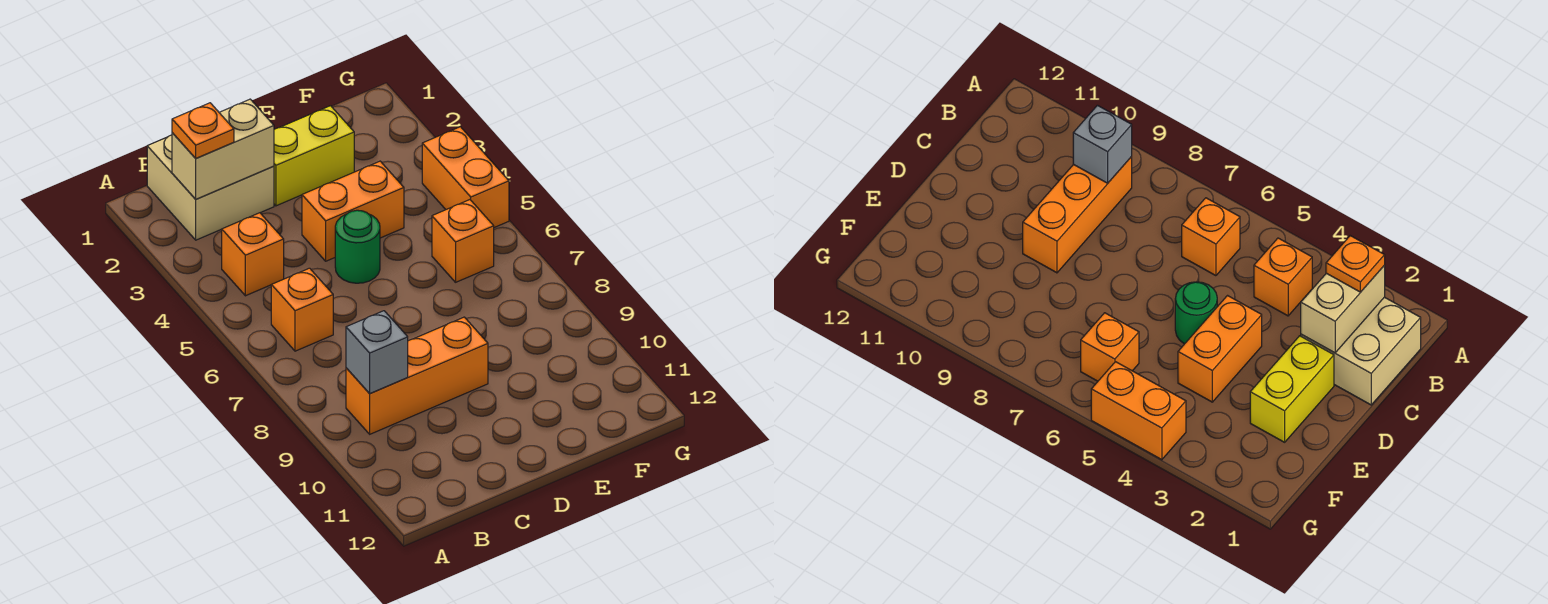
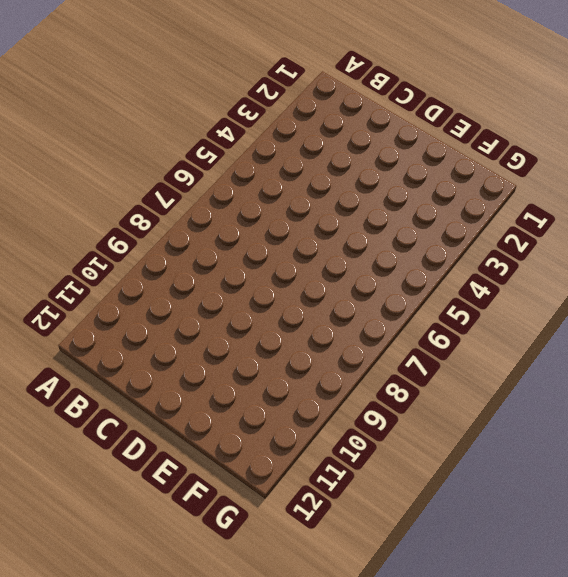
none -> tan brick B1:C2 level 1
none -> orange brick B4 level 1
none -> orange brick B6 level 1

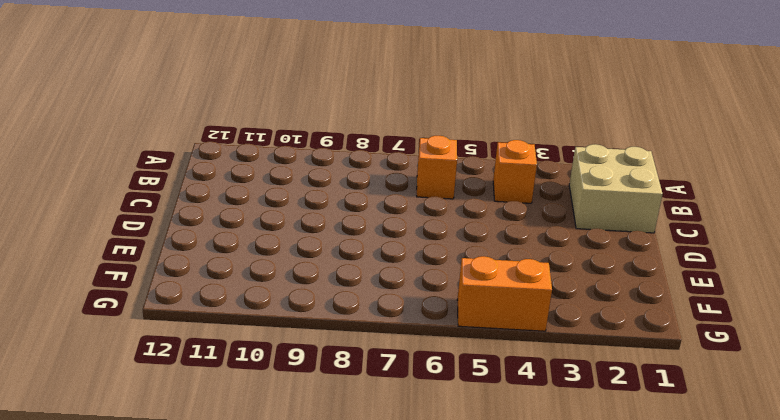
none -> orange brick B9:D9 level 1
none -> yellow brick D2:E2 level 1
none -> orange brick D4:E4 level 1

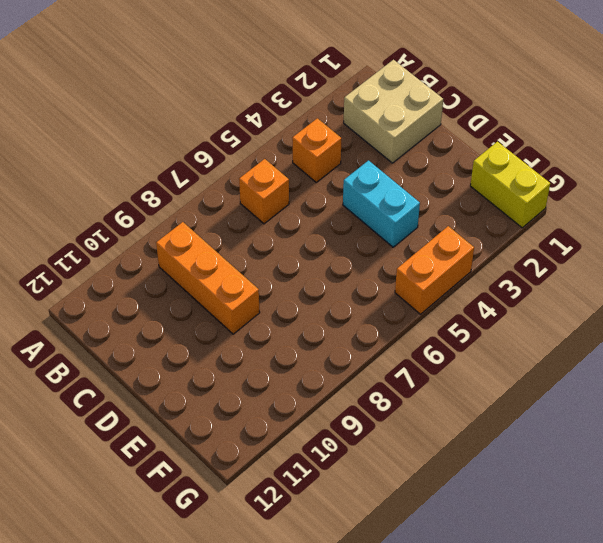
cyan brick D4:E4 level 1 -> orange brick D4:E4 level 1
yellow brick F1:G1 level 1 -> yellow brick D2:E2 level 1
none -> green round brick D5 level 1
none -> orange brick F6 level 1
none -> tan brick B2:C2 level 2

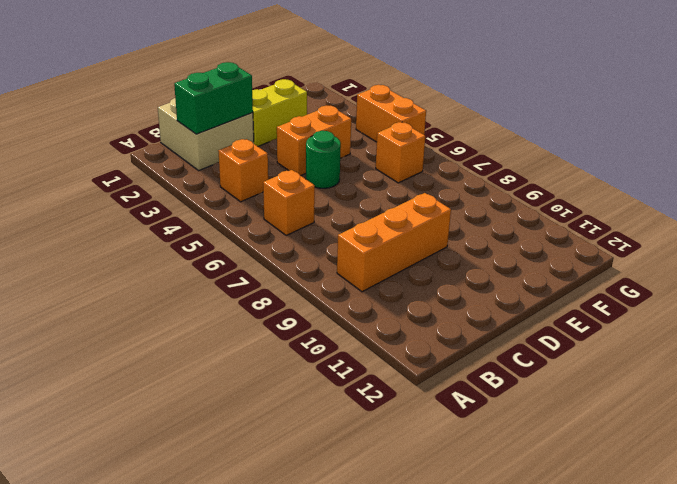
green brick B2:C2 level 2 -> tan brick B2:C2 level 2
none -> grey brick B9 level 2
none -> orange plate B2 level 3

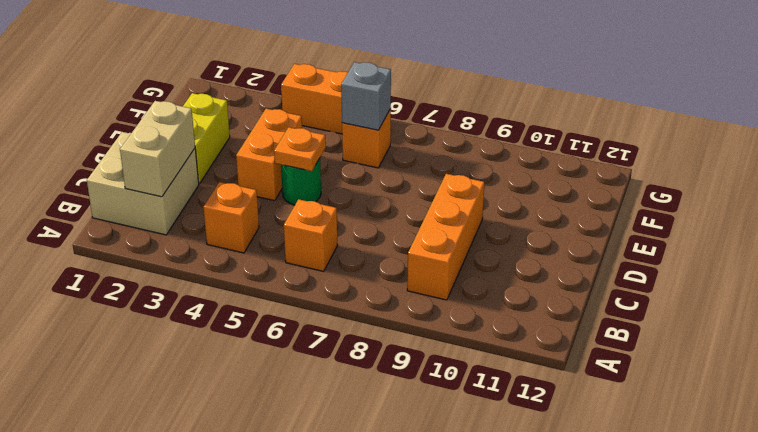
orange plate D5 level 2 -> orange plate B2 level 3
grey brick F6 level 2 -> grey brick B9 level 2

